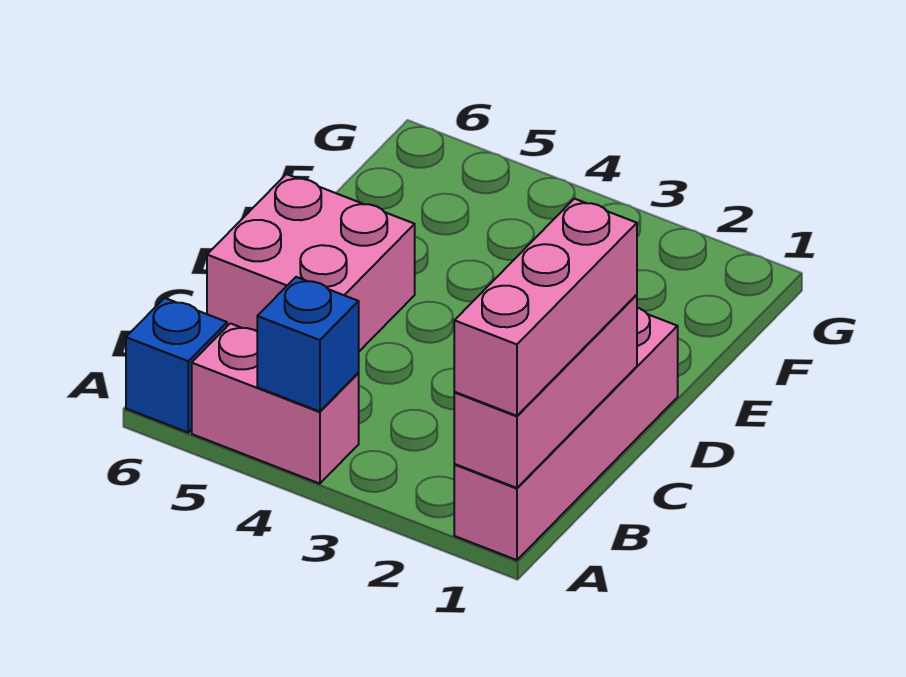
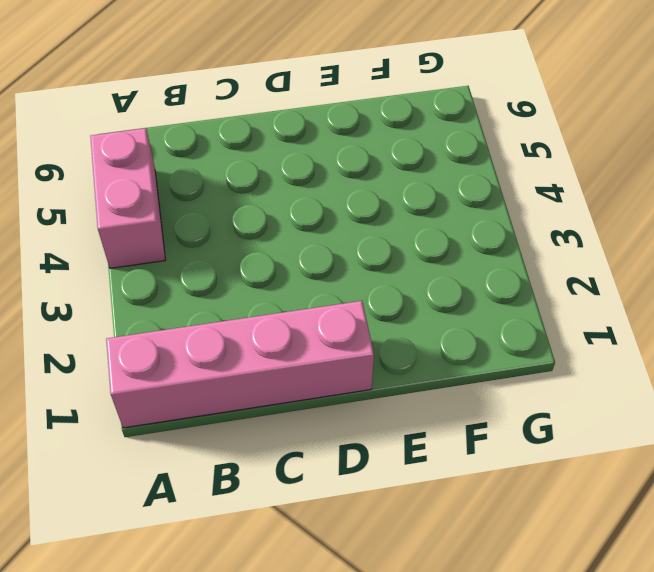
none -> blue brick A6 level 1
none -> pink brick C5:D6 level 1

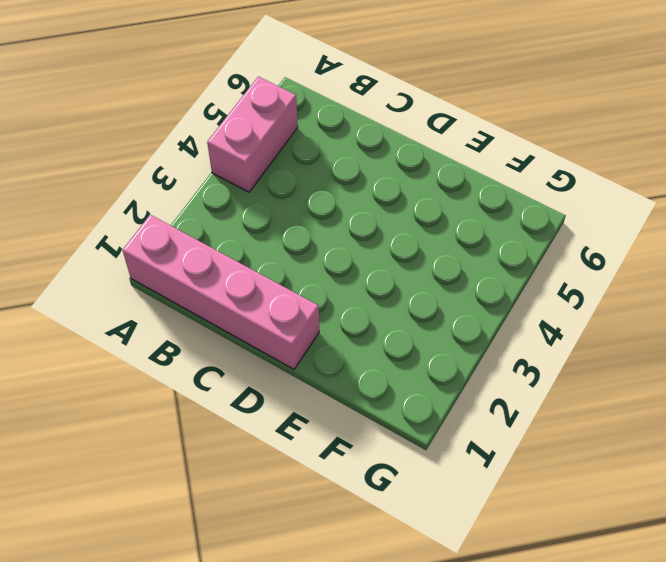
none -> blue brick A6 level 1
none -> pink brick C5:D6 level 1

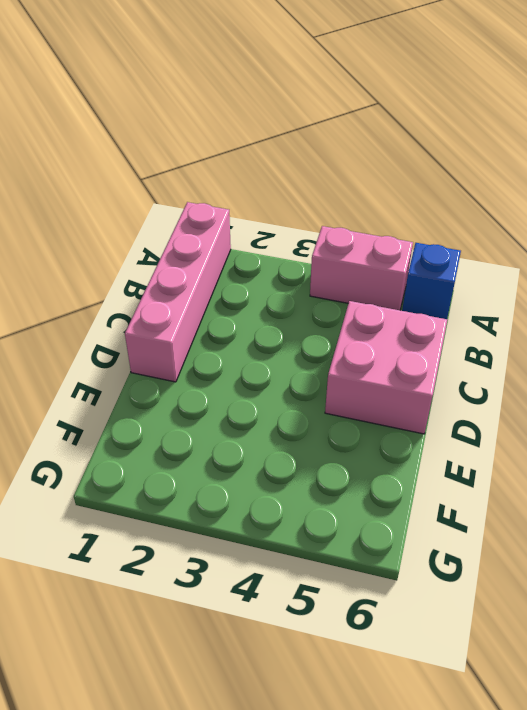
none -> pink brick A1:C1 level 2
none -> blue brick A4 level 2

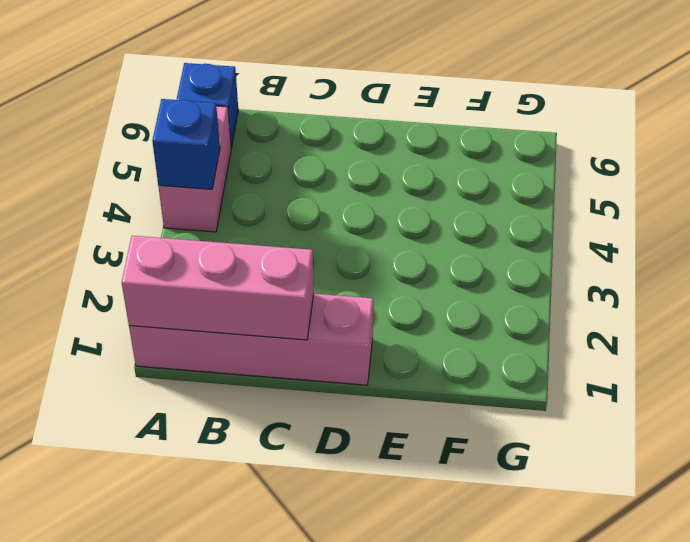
none -> pink brick C5:D6 level 1
none -> pink brick A1:C1 level 3

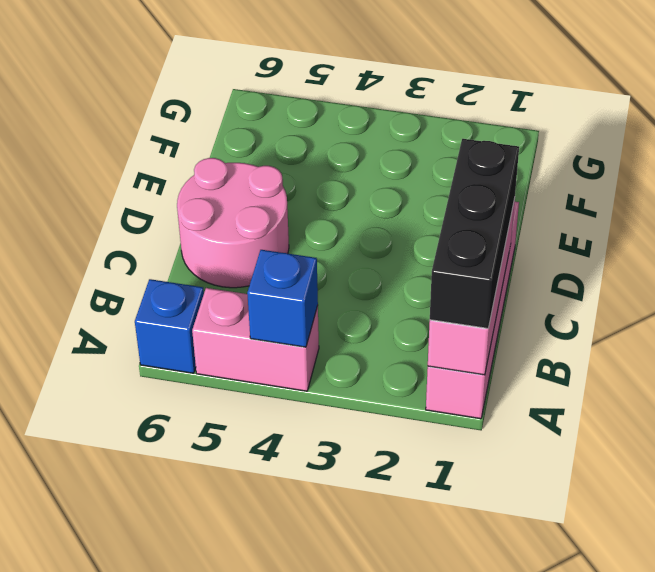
black brick A1:C1 level 3 -> pink brick A1:C1 level 3
pink round brick C5:D6 level 1 -> pink brick C5:D6 level 1

